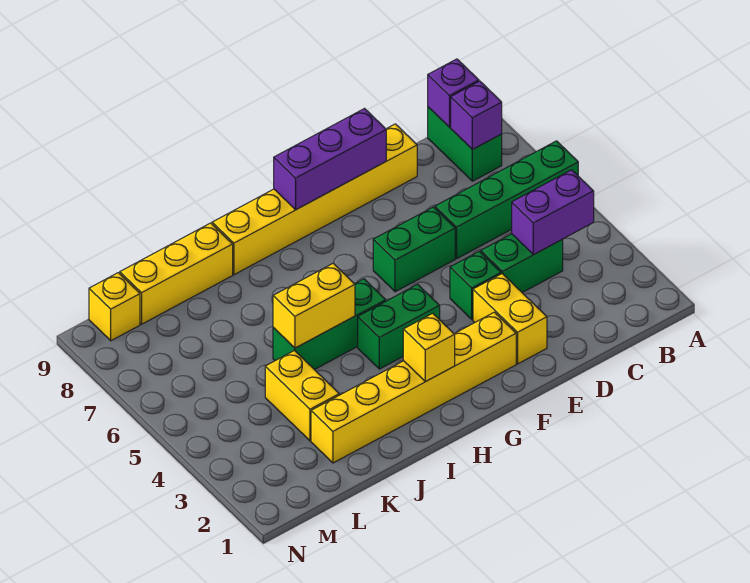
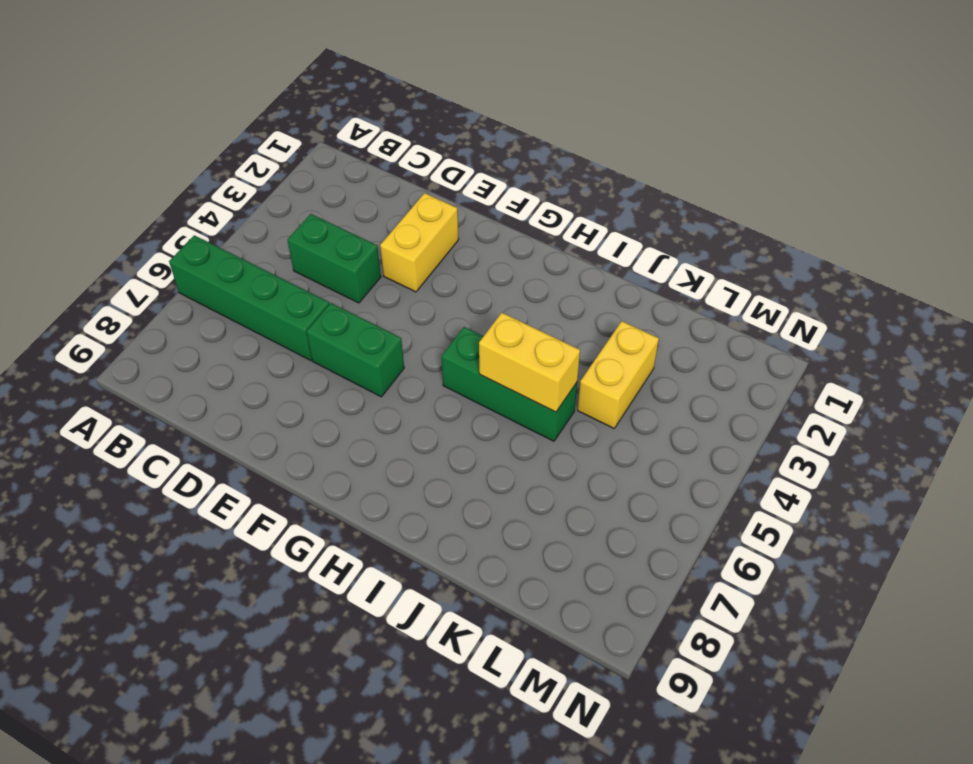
none -> green brick B8:B9 level 1
none -> yellow brick D9:I9 level 1
none -> green brick E4 level 1

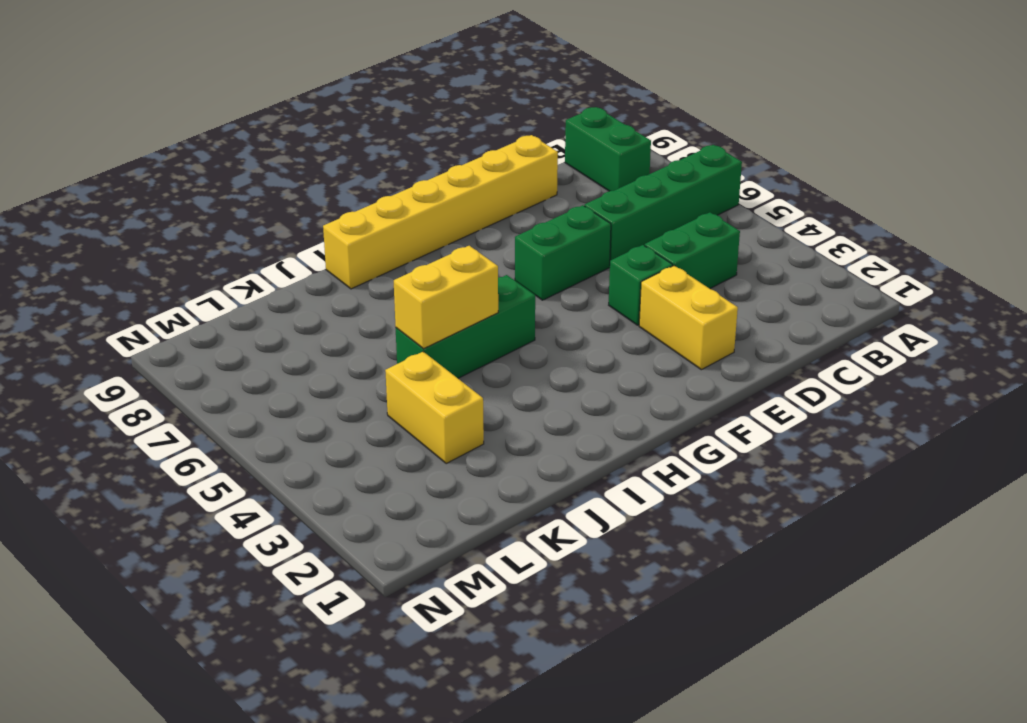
none -> yellow brick F2:K2 level 1
none -> green brick G4:H4 level 1
none -> yellow brick J9:L9 level 1

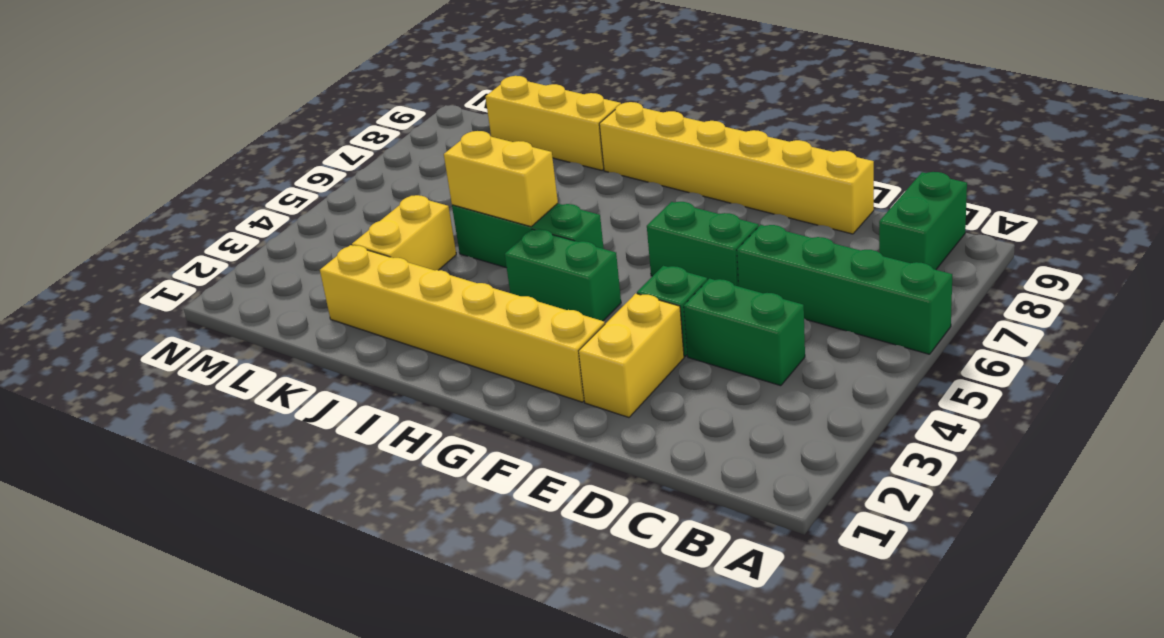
none -> yellow brick M9 level 1
none -> purple brick B4:C4 level 2
none -> purple brick B8 level 2

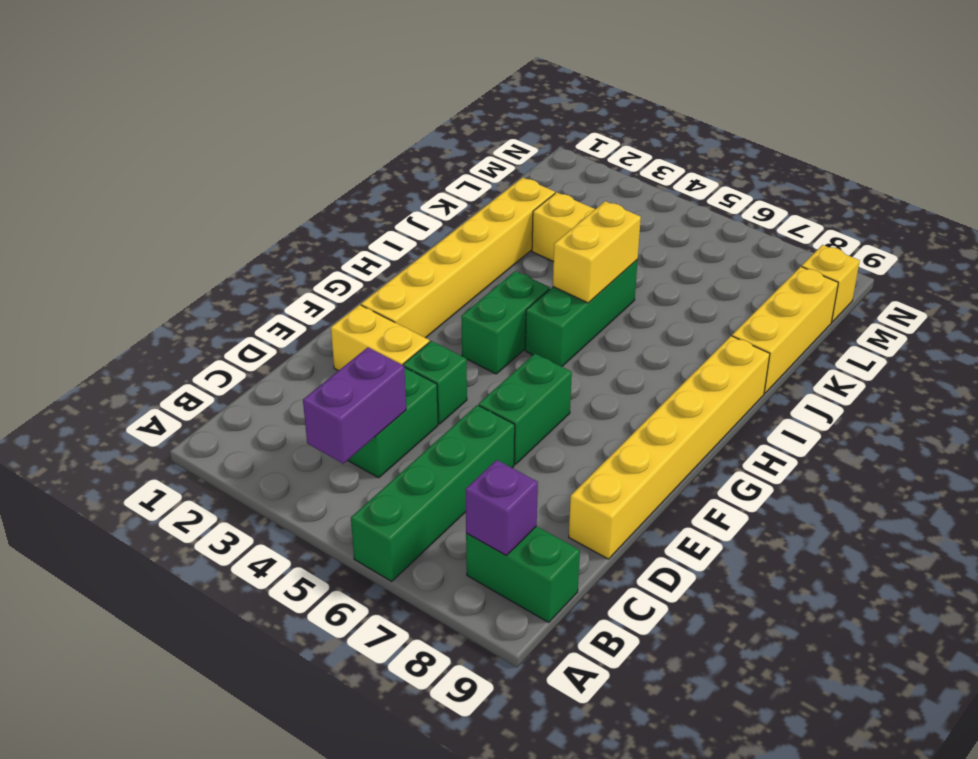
none -> purple brick B9 level 2
none -> purple brick E9:G9 level 2
none -> yellow brick H2 level 2

